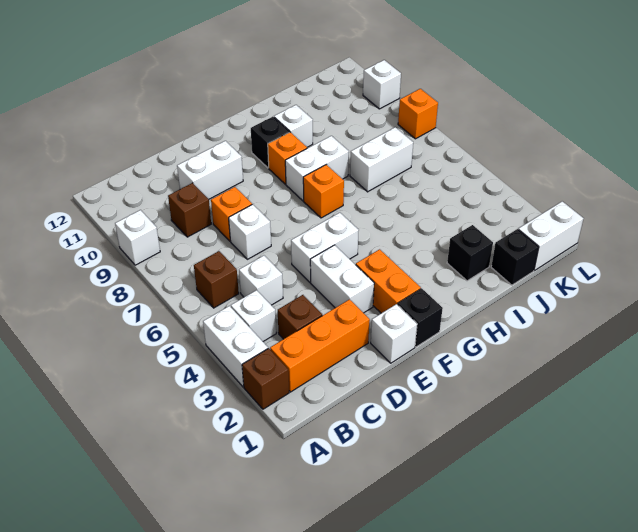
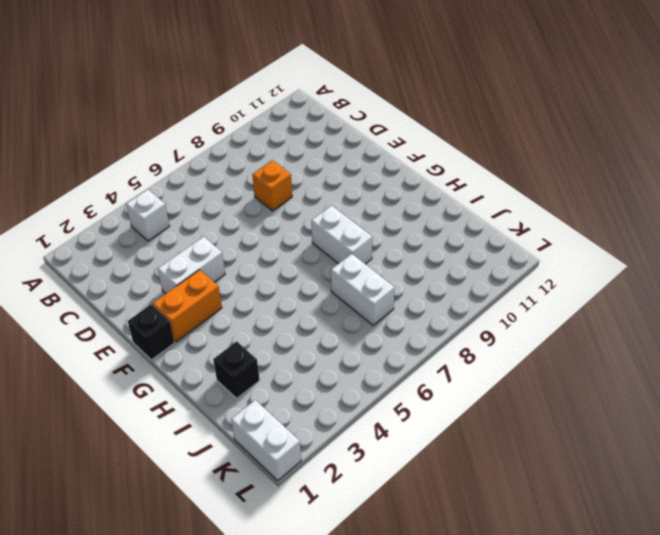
none -> brown brick A2 level 1
none -> white brick A3:A4 level 1
none -> white brick A9 level 1

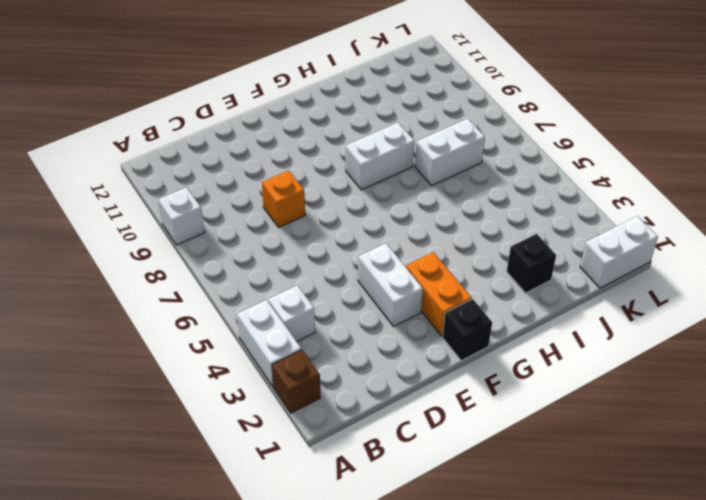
none -> orange brick B2:D2 level 1
none -> brown brick B6 level 1
none -> brown brick C3 level 1

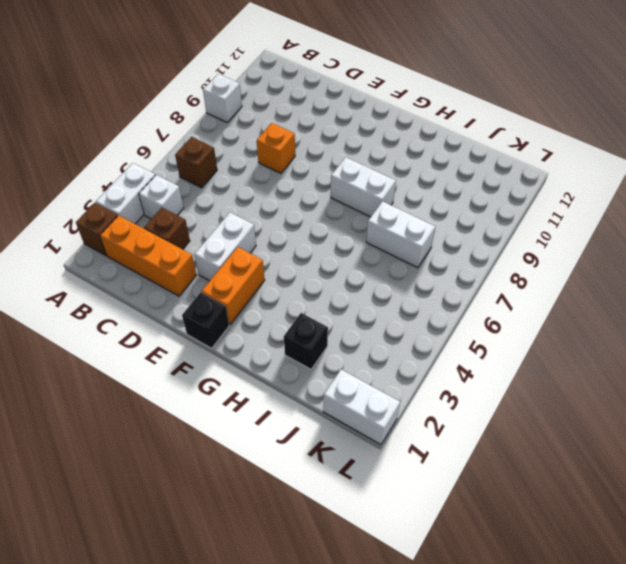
none -> white brick C5 level 1
none -> brown brick C9 level 1
none -> white brick D7 level 1

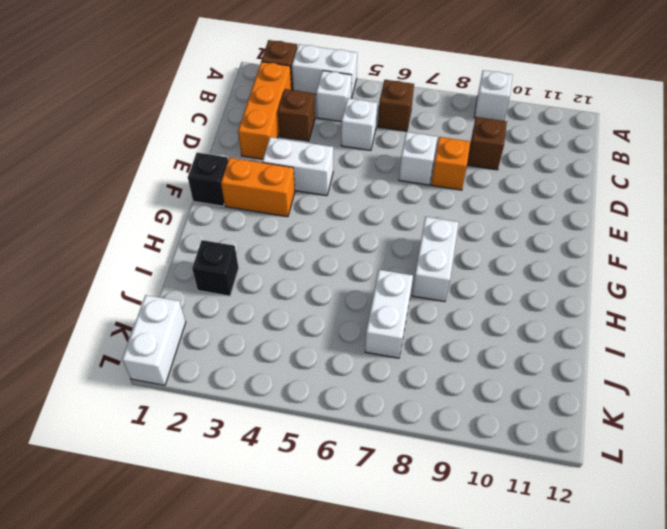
none -> white brick D10:E10 level 1
none -> white brick E1 level 1
none -> white brick E5:F5 level 1

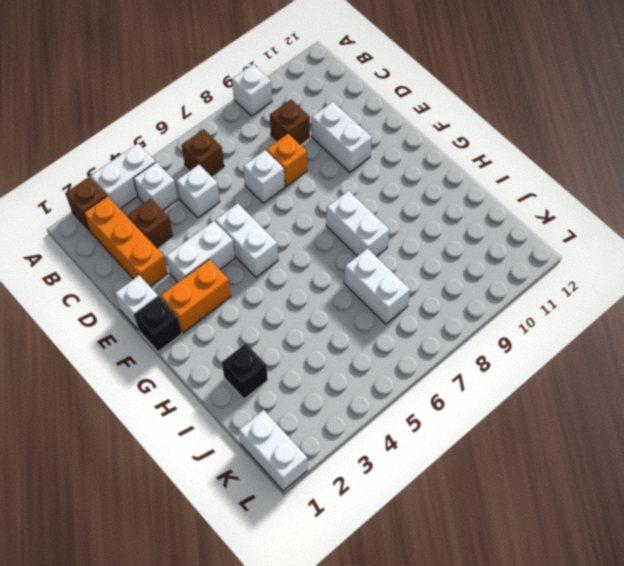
none -> orange brick G7 level 1
none -> orange brick G9 level 1
none -> black brick G10 level 1

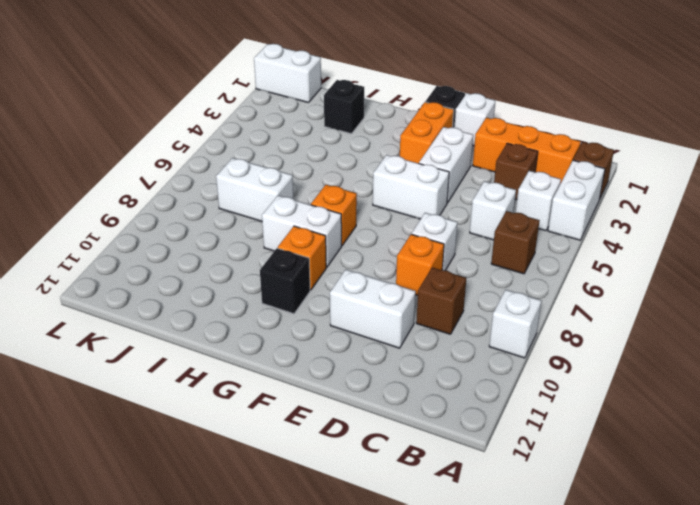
none -> white brick H10 level 1
none -> black brick J1 level 1
none -> orange brick L8 level 1

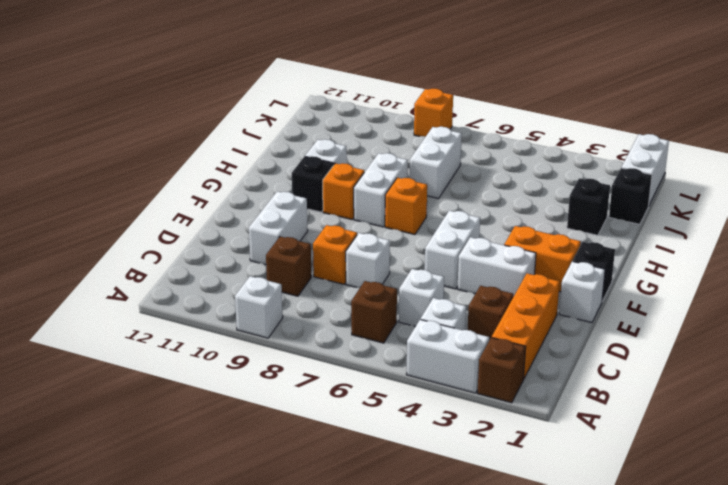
none -> white brick L10 level 1

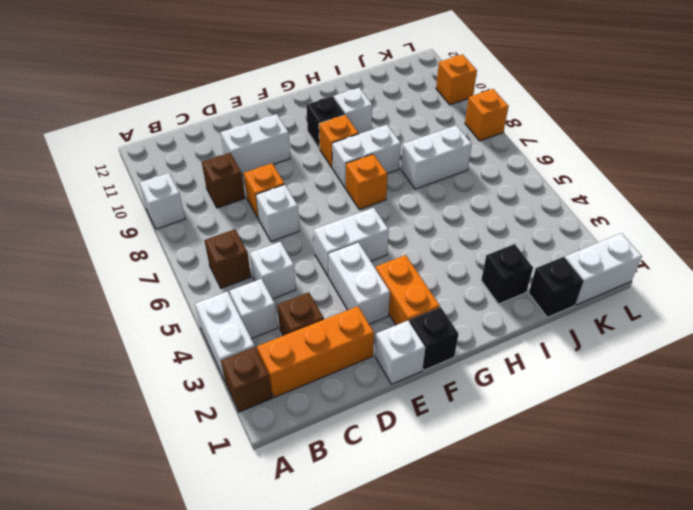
orange brick L10 level 1 -> white brick L10 level 1

